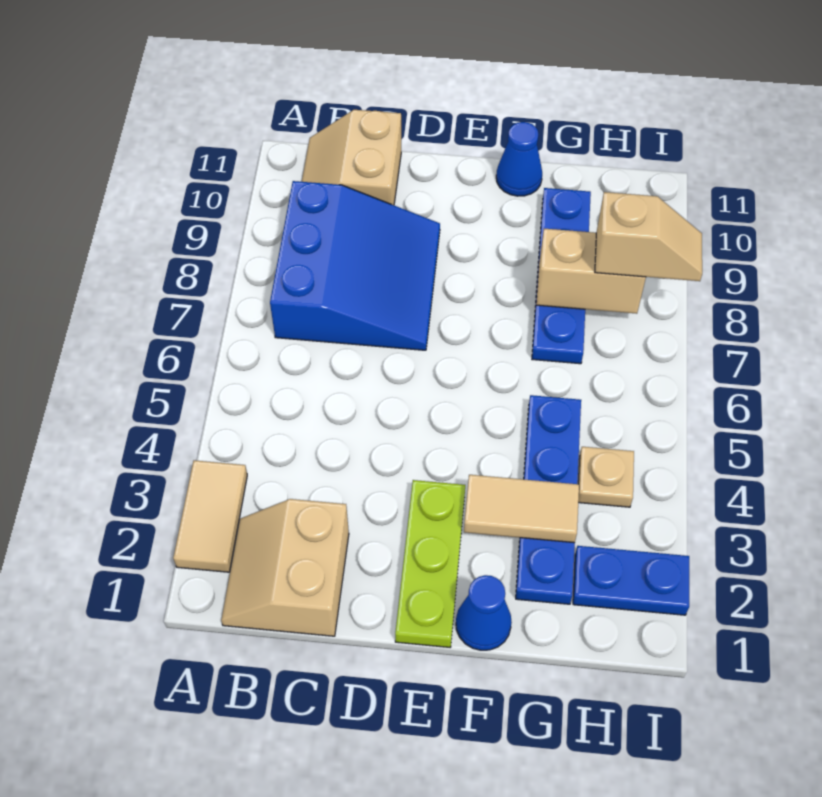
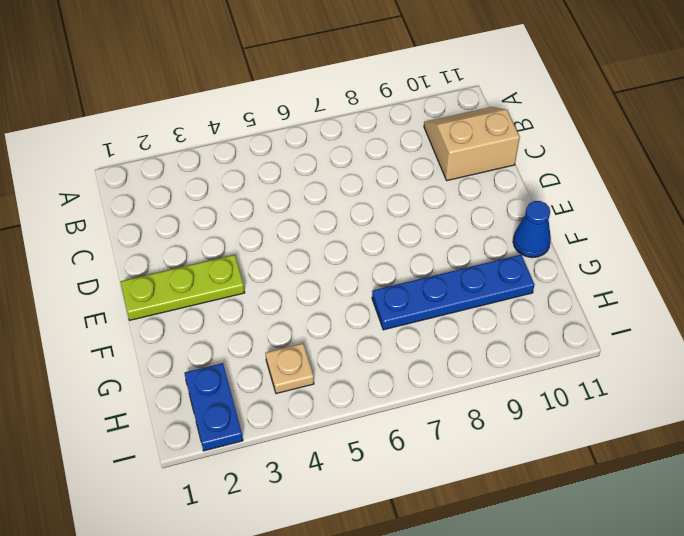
none -> tan tile A2:A3 level 1
none -> tan slope B1:C2 level 1 top C
none -> blue slope B7:D9 level 1 top B

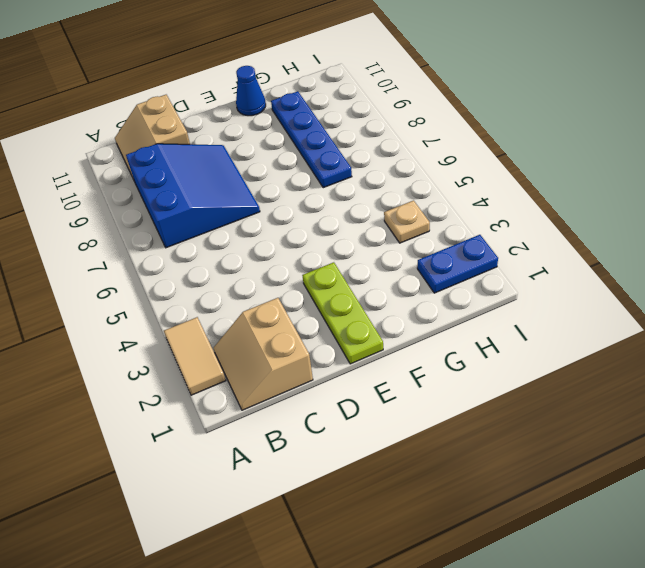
none -> blue cone F1 level 1
none -> blue plate G2:G5 level 1
none -> tan tile F3:G3 level 2

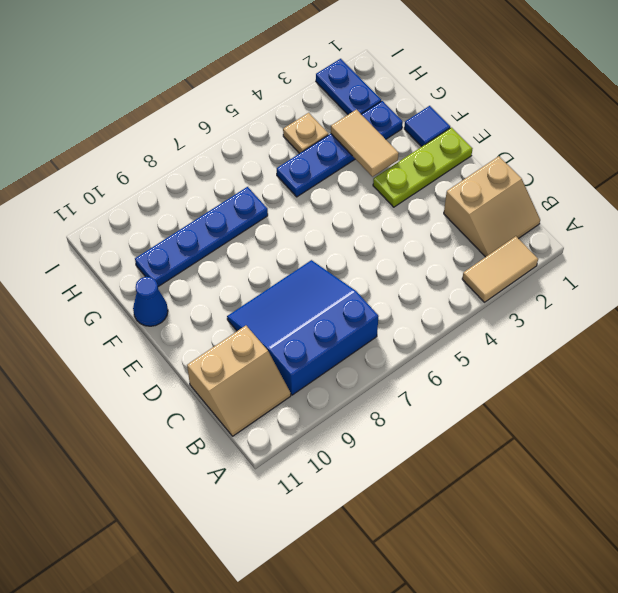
blue tile F1 level 1 -> blue cone F1 level 1
none -> tan brick G8:H8 level 2
none -> tan slope H8:I8 level 3 top H

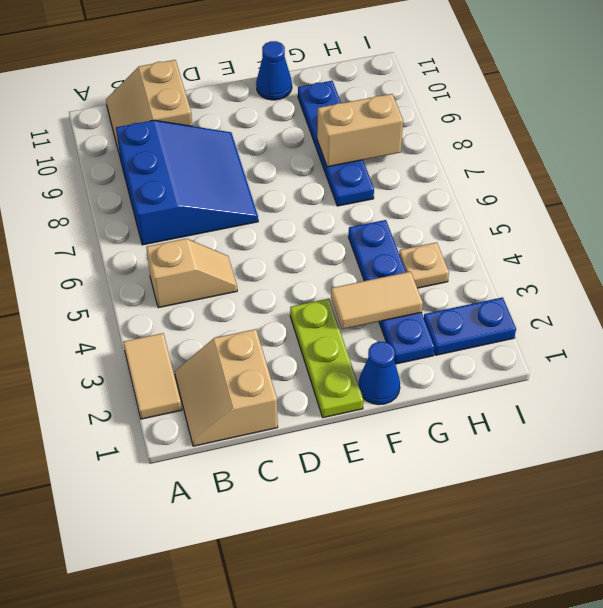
tan slope B5:C5 level 1 top B -> tan slope H8:I8 level 3 top H

